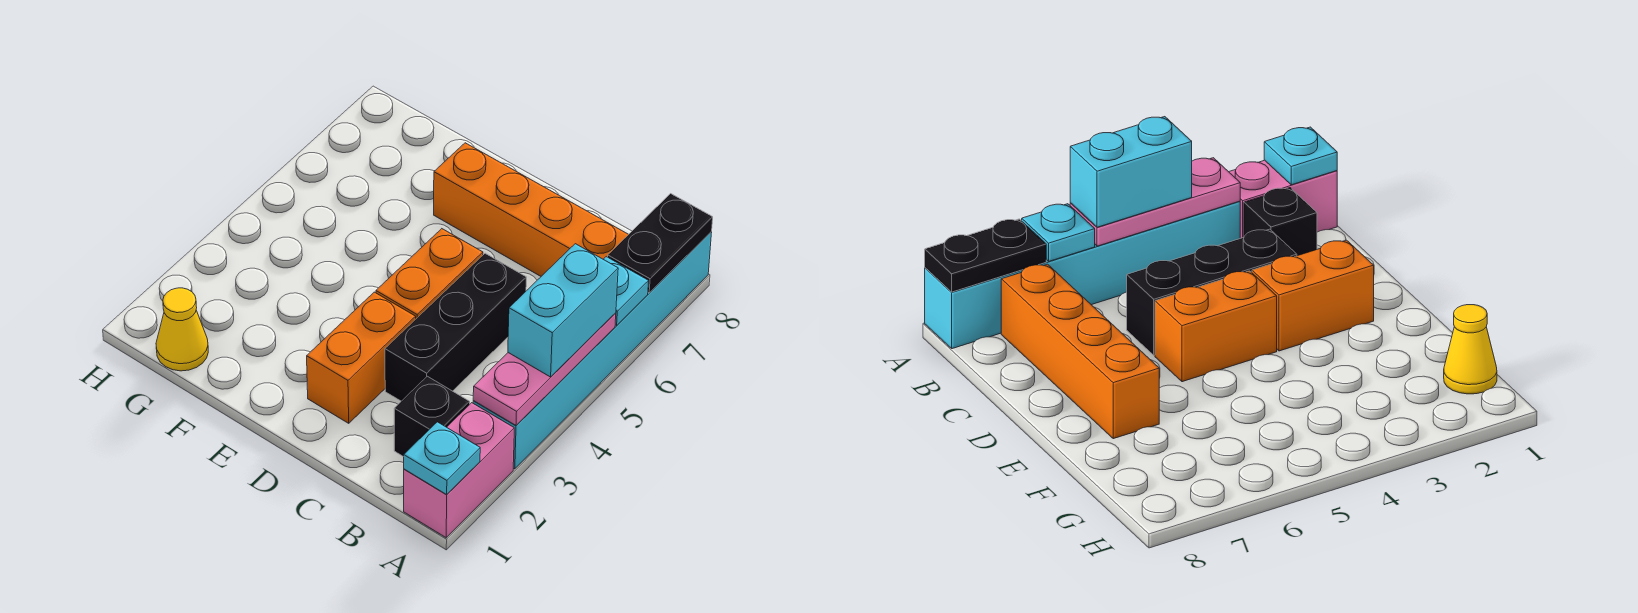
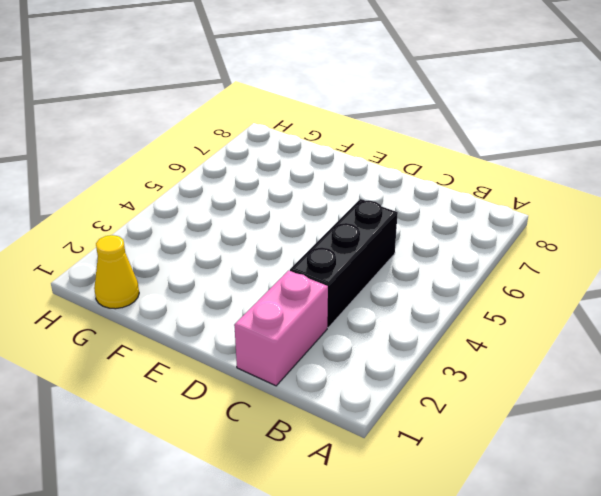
pink brick C1:C2 level 1 -> pink brick A1:A2 level 1
none -> cyan brick A3:A8 level 1
none -> black brick B2 level 1
none -> orange brick B7:E7 level 1

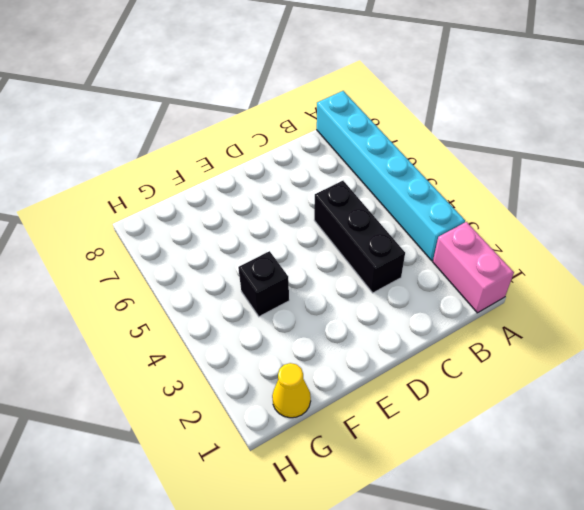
black brick F4 level 1 -> black brick B2 level 1
none -> orange brick B7:E7 level 1
none -> orange brick D2:D3 level 1
none -> orange brick D4:D5 level 1

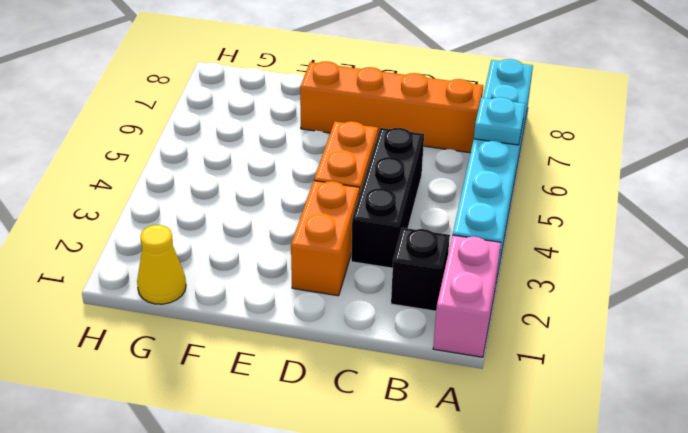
none -> cyan plate A1 level 2
none -> pink plate A3:A5 level 2
none -> black plate A7:A8 level 2

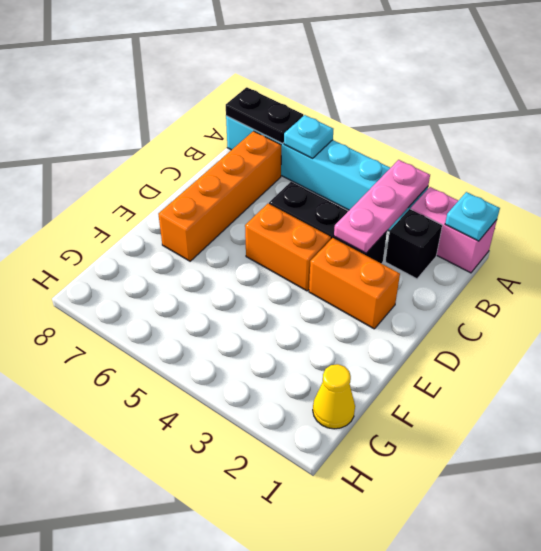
pink plate A3:C3 level 2 -> pink plate A3:A5 level 2
none -> cyan brick A4:A5 level 3

